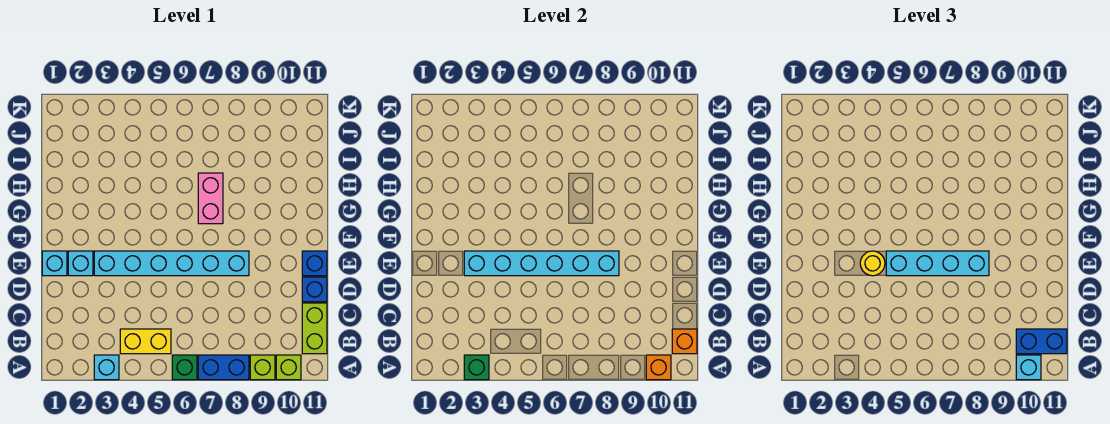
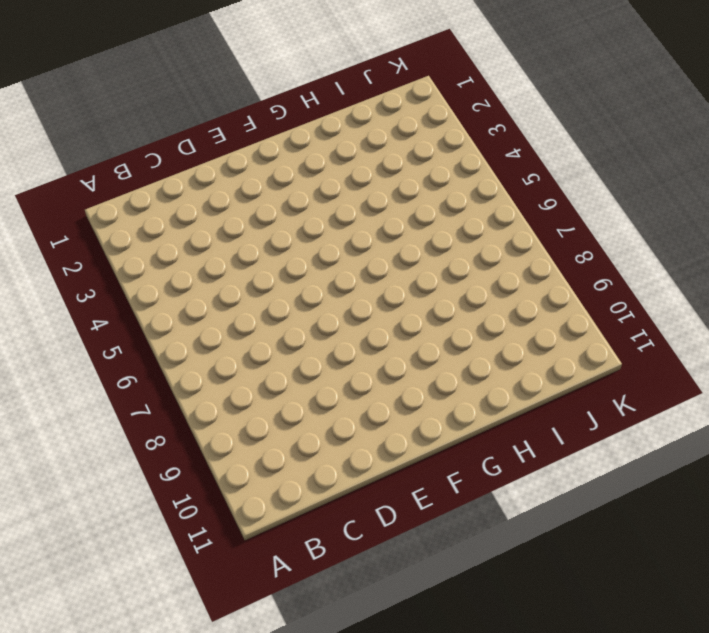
none -> cyan brick A3 level 1
none -> green brick A6 level 1
none -> blue brick A7:A8 level 1

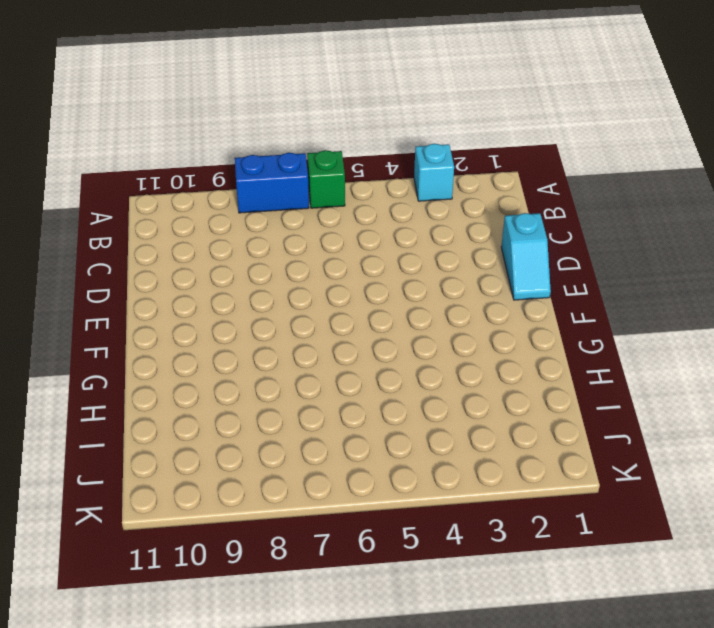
cyan slope D1:E1 level 1 top D -> cyan brick E1 level 1
none -> lime brick A9 level 1
none -> lime brick A10 level 1
none -> yellow brick B4:B5 level 1

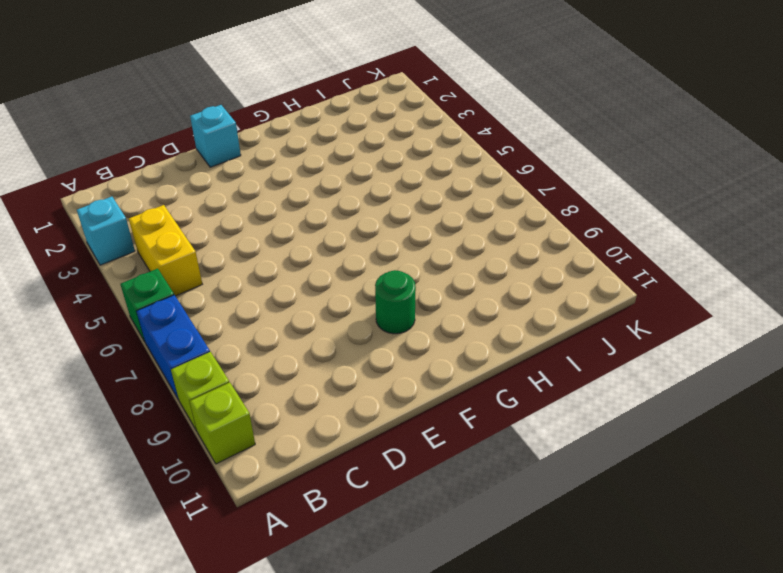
green round brick F9 level 1 -> none
none -> lime brick B11:C11 level 1
none -> blue brick D11 level 1
none -> cyan brick E2 level 1

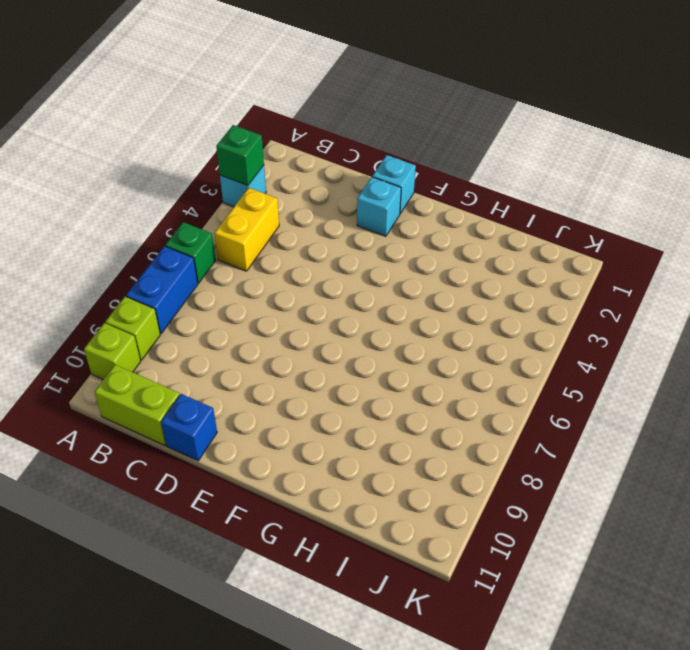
none -> cyan brick E3:E8 level 1
none -> blue brick E11 level 1
none -> pink brick G7:H7 level 1

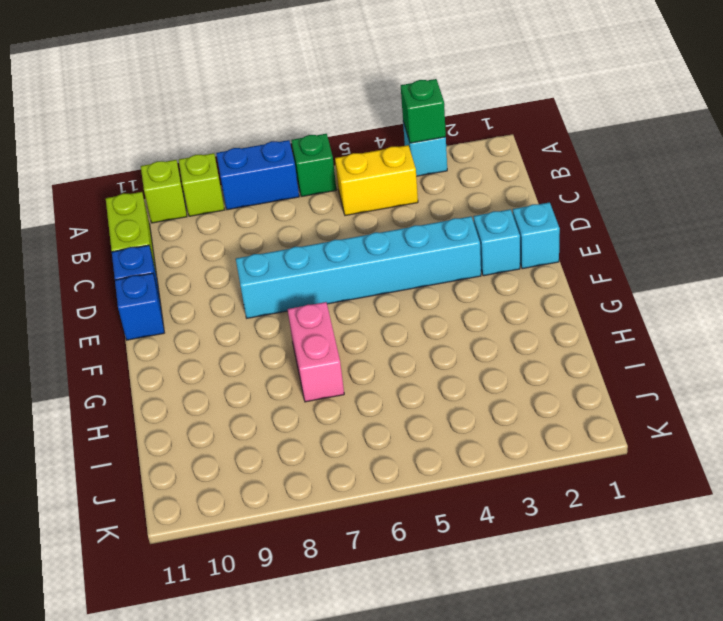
none -> orange brick A10 level 2
none -> orange brick B11 level 2
none -> cyan brick E3:E8 level 2

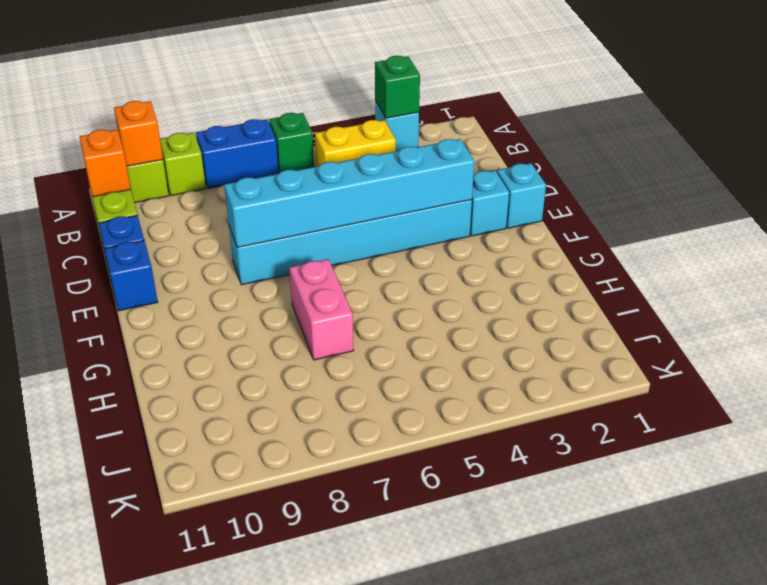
none -> cyan brick A10 level 3
none -> blue brick B10:B11 level 3
none -> yellow round brick E4 level 3

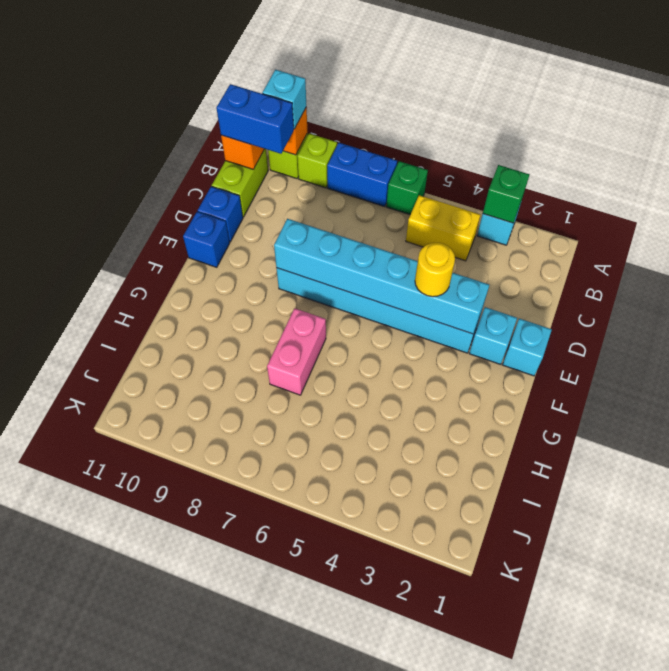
none -> cyan brick E5:E8 level 3

